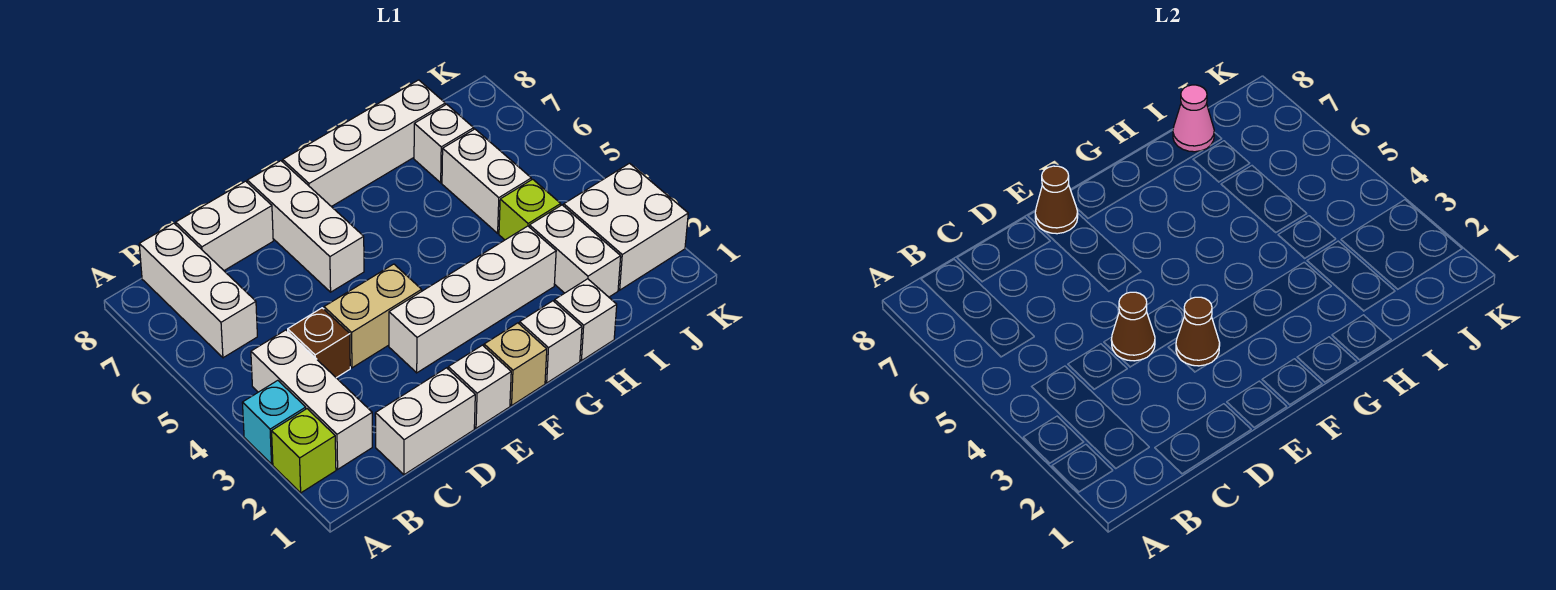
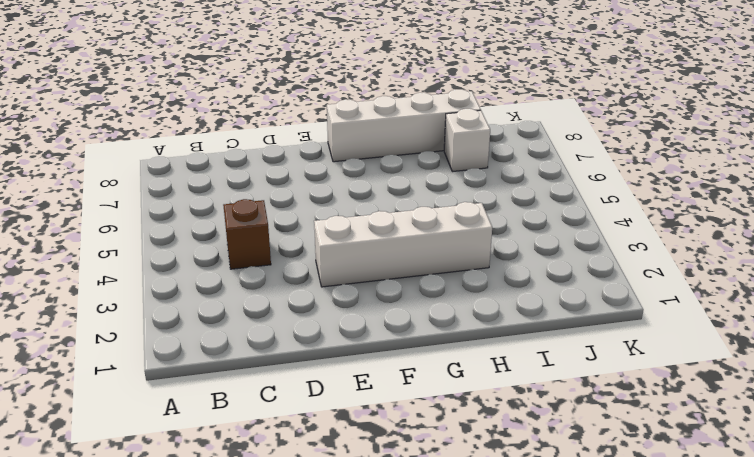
none -> lime brick A2 level 1
none -> cyan brick A3 level 1
none -> white brick B2:B4 level 1

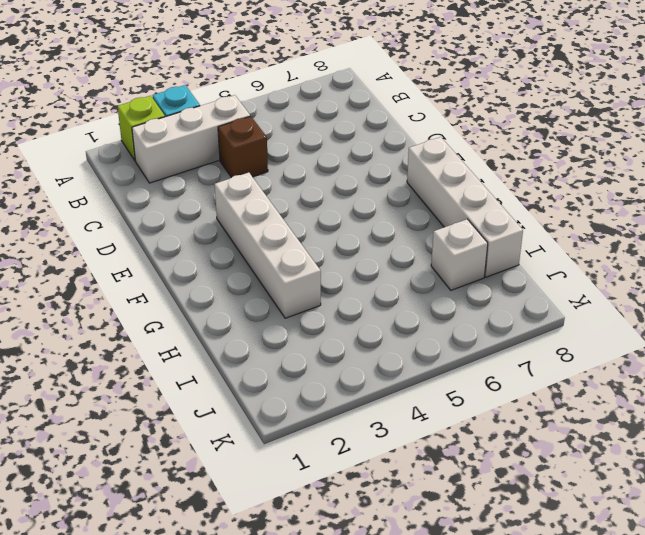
none -> white brick B6:B8 level 1
none -> white brick C1:D1 level 1
none -> white brick C8:D8 level 1

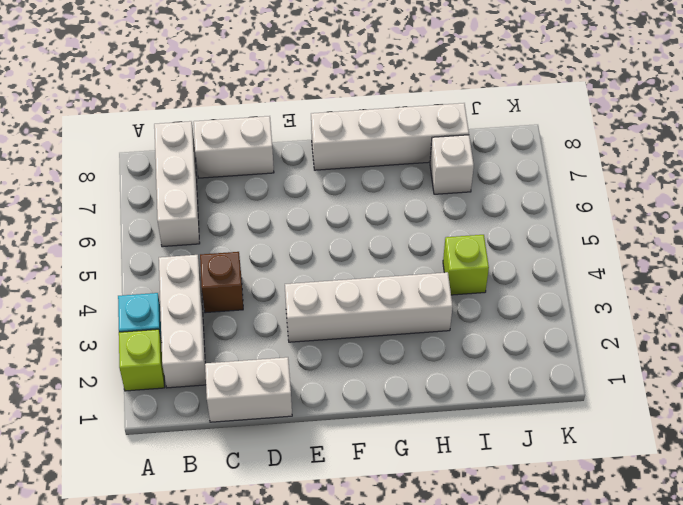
none -> tan brick D4:E4 level 1
none -> white brick E1 level 1
none -> white brick E6:E8 level 1

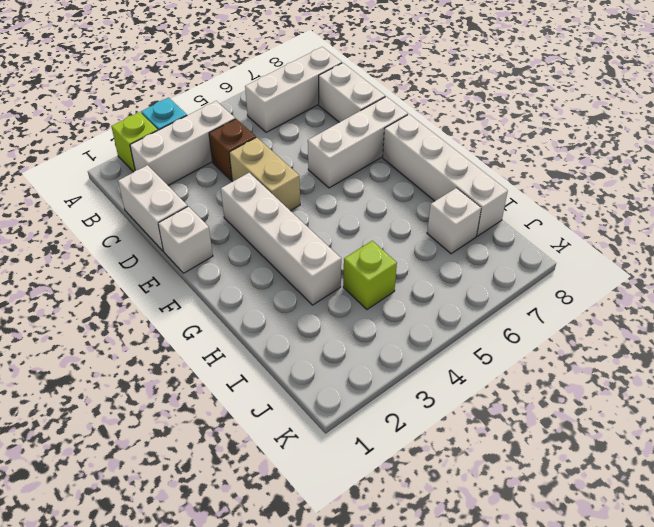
none -> tan brick F1 level 1
none -> white brick G1 level 1
none -> white brick H1 level 1

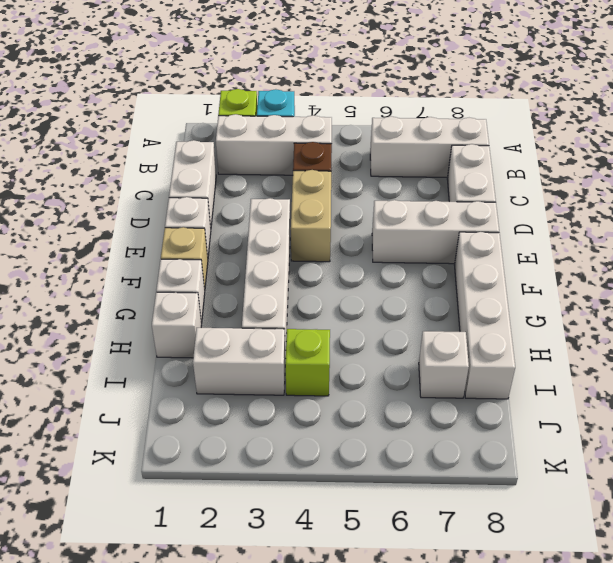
none -> white brick I5:I6 level 1
none -> white brick J2:K3 level 1
none -> brown cone D4 level 2

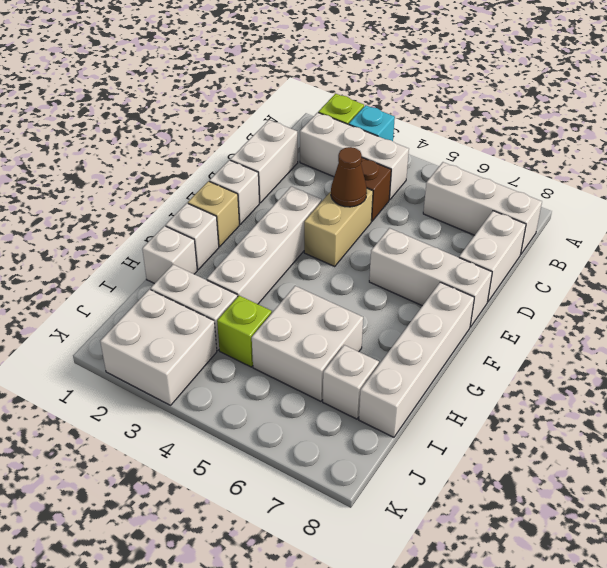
white brick H5:I6 level 1 -> white brick I5:I6 level 1
none -> brown cone E3 level 2
none -> brown cone E8 level 2
none -> pink cone I8 level 2

